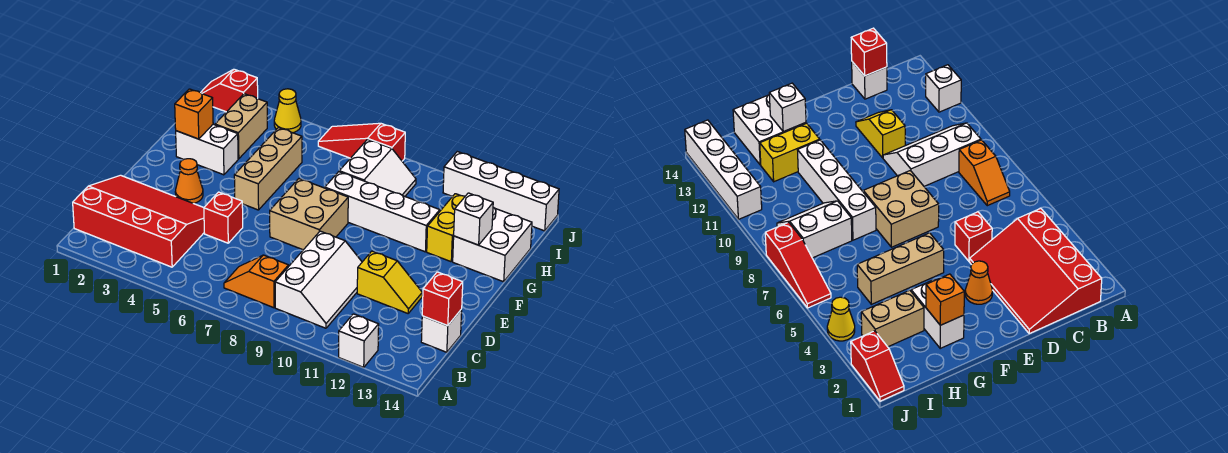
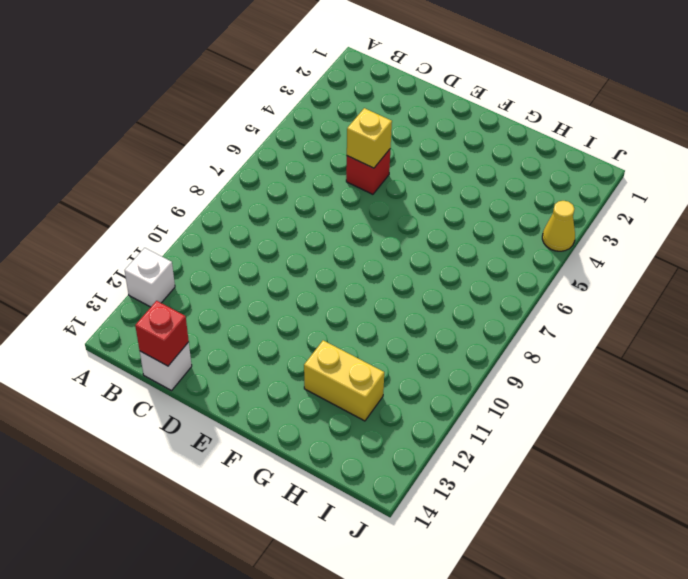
yellow brick D5 level 2 -> none
none -> red slope B1:D4 level 1 top B
none -> orange slope B7:B8 level 1 top 8
none -> white slope B9:D10 level 1 top 9

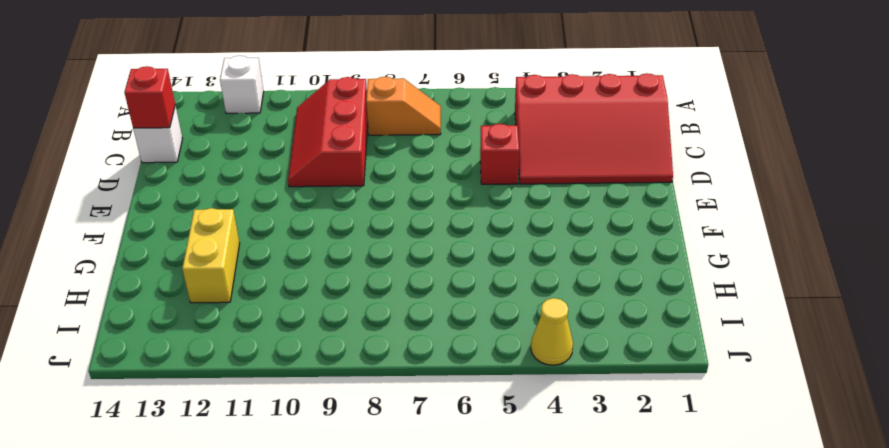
red slope B9:D10 level 1 top 9 -> white slope B9:D10 level 1 top 9
none -> yellow slope D11:D12 level 1 top 11
none -> orange cone E3 level 1
none -> tan brick E7:F8 level 1

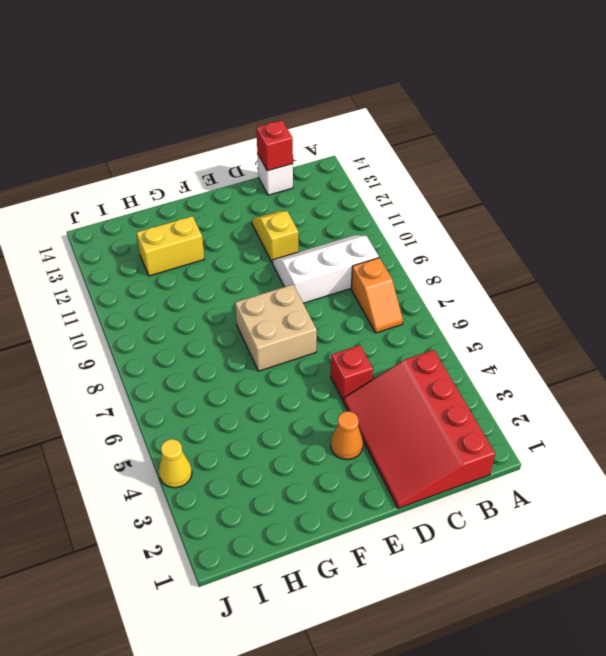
none -> white brick A12 level 1
none -> tan brick F5:H5 level 1
none -> white brick G2:G3 level 1

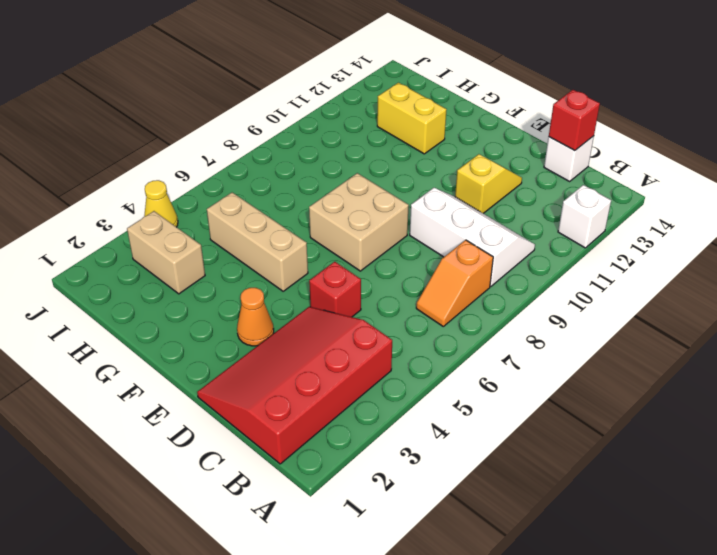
none -> white brick G2:G3 level 1
none -> white brick G8:G11 level 1
none -> white brick G13:H14 level 1

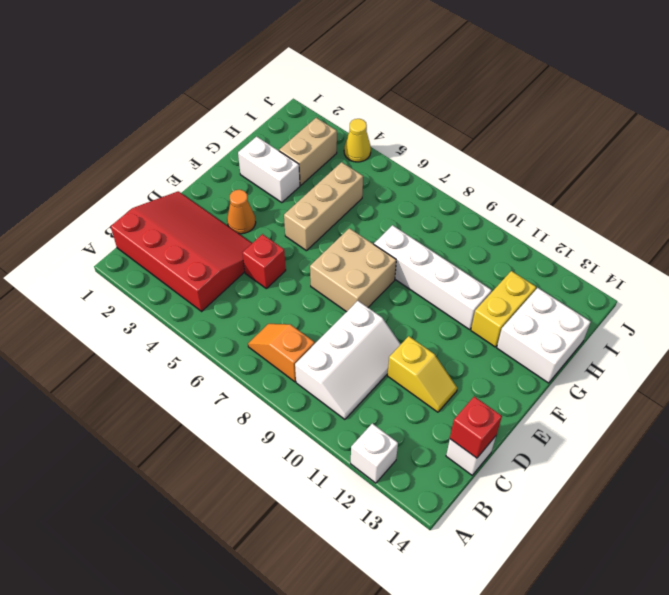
none -> white slope H8:I9 level 1 top 8
none -> red slope J1:J2 level 1 top 2
none -> red slope J6:J8 level 1 top 8

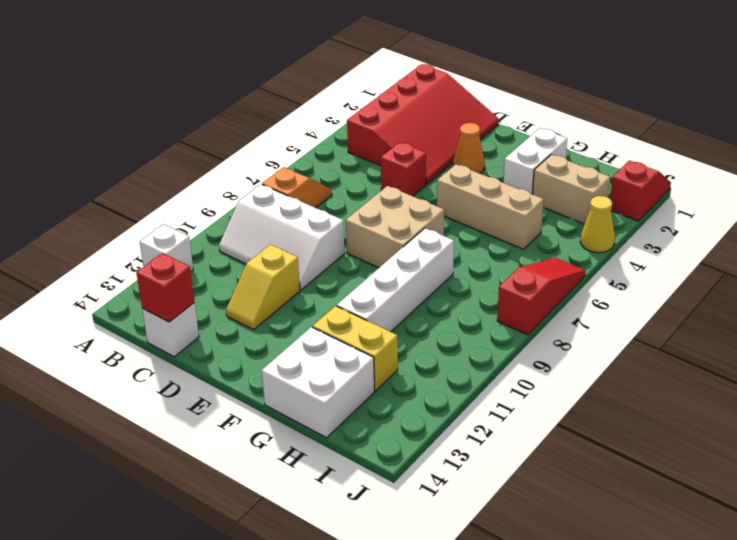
none -> white slope H8:I9 level 1 top 8
none -> white brick J11:J14 level 1
none -> orange brick G2 level 2

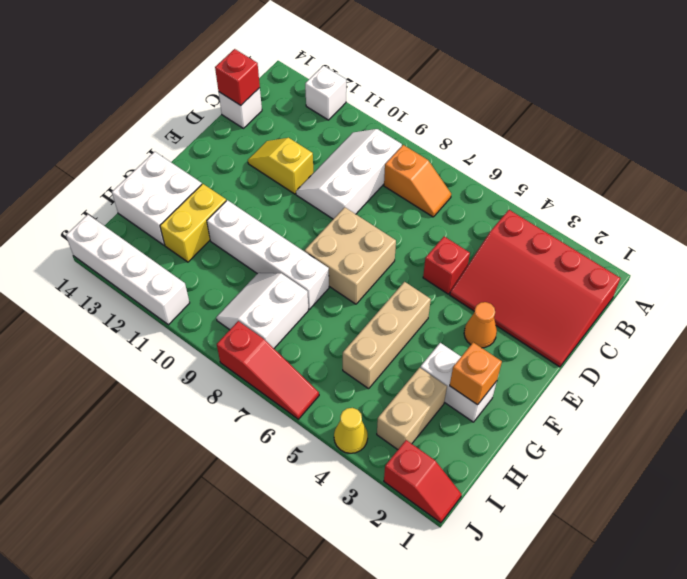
none -> white brick G13 level 2

